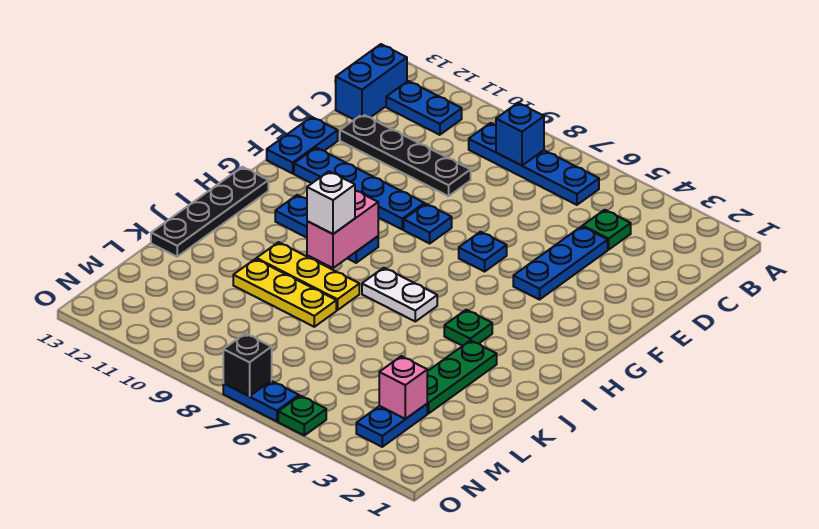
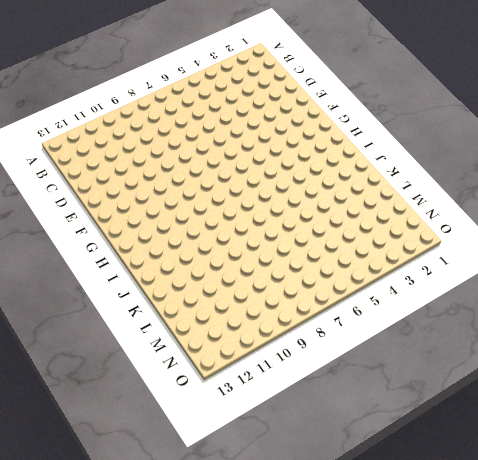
none -> blue plate B6:B9 level 1
none -> blue plate B11:B12 level 1
none -> blue brick B13:C13 level 1

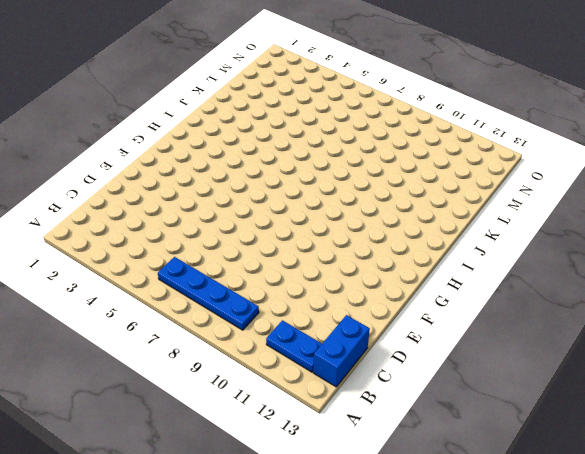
none -> green plate C4 level 1
none -> blue plate D4:F4 level 1
none -> black plate D9:D12 level 1

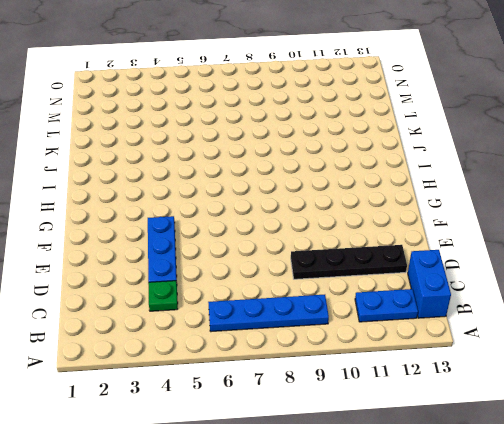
none -> blue plate E13:F13 level 1
none -> blue plate F6 level 1
none -> blue plate F8 level 1

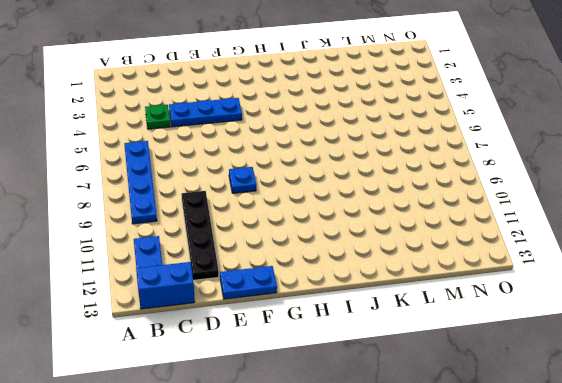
none -> blue plate F6 level 1
none -> blue plate F9:F12 level 1
none -> blue plate H9:H11 level 1

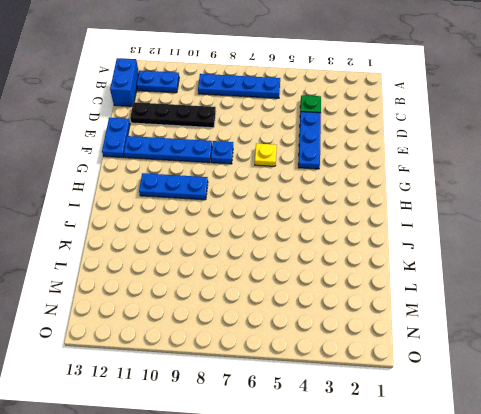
yellow plate F6 level 1 -> blue plate F6 level 1
none -> black plate H13:K13 level 1
none -> green plate I4 level 1
none -> white plate I6:I7 level 1

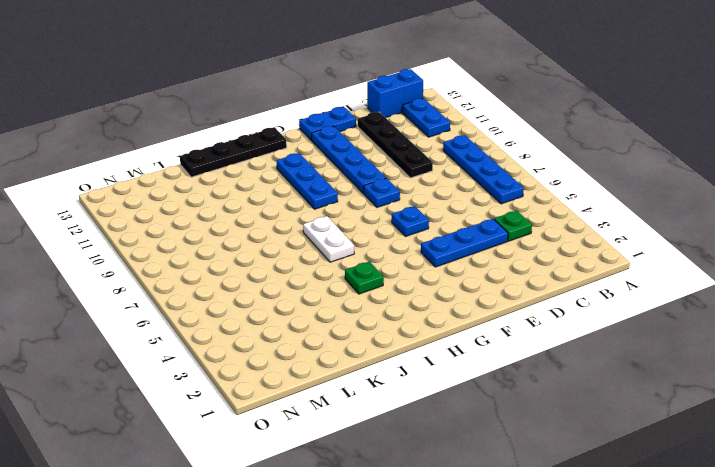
none -> green plate J3:L3 level 1
none -> yellow plate J8:J10 level 1
none -> yellow plate K8:K10 level 1

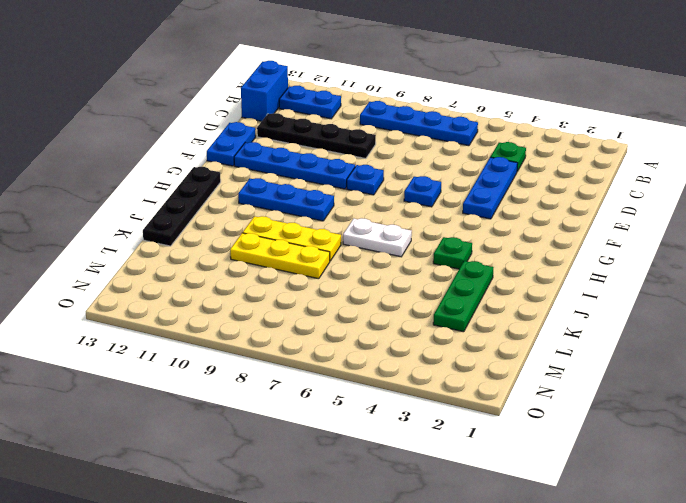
none -> blue plate M3:N3 level 1
none -> green plate O5 level 1
none -> blue plate O6:O7 level 1

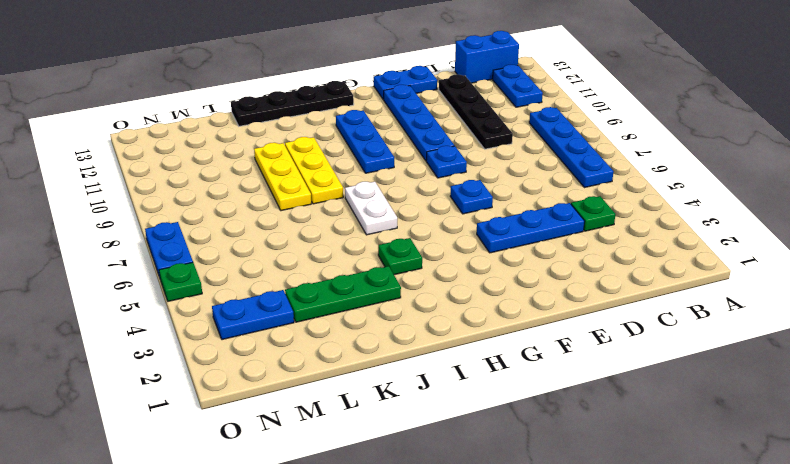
none -> blue brick B8 level 2
none -> pink brick H9:I9 level 2
none -> pink brick M3 level 2

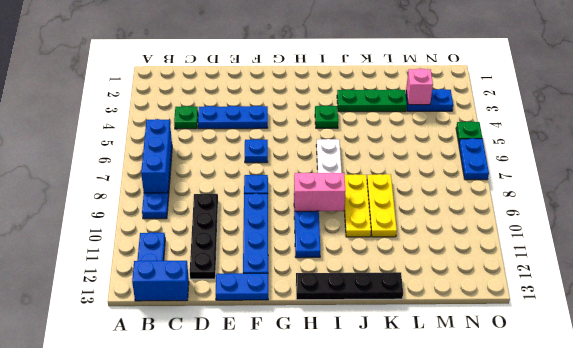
blue brick B6:B8 level 2 -> blue brick B8 level 2
none -> black brick O7 level 2
none -> white brick I9 level 3

